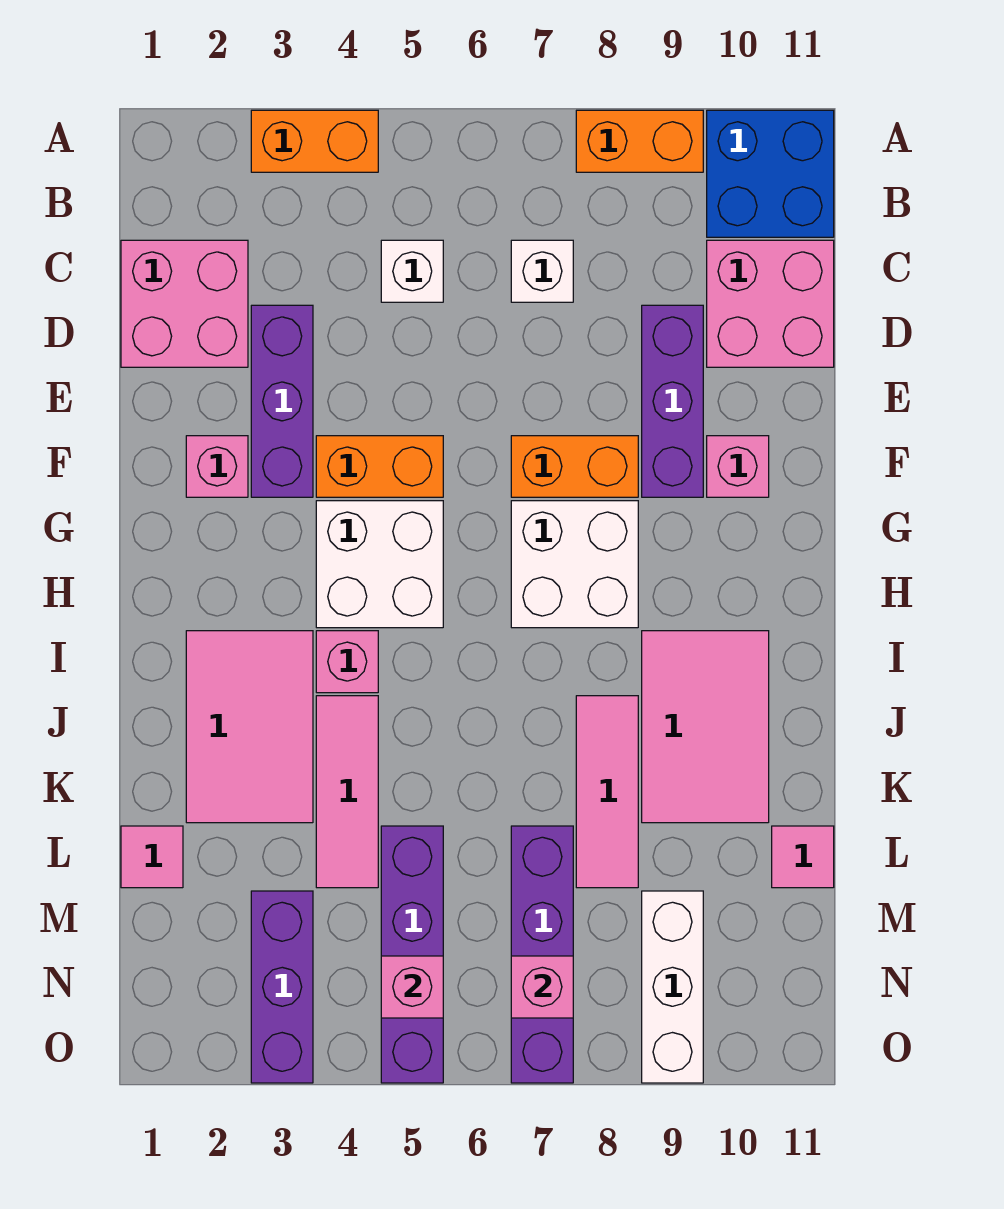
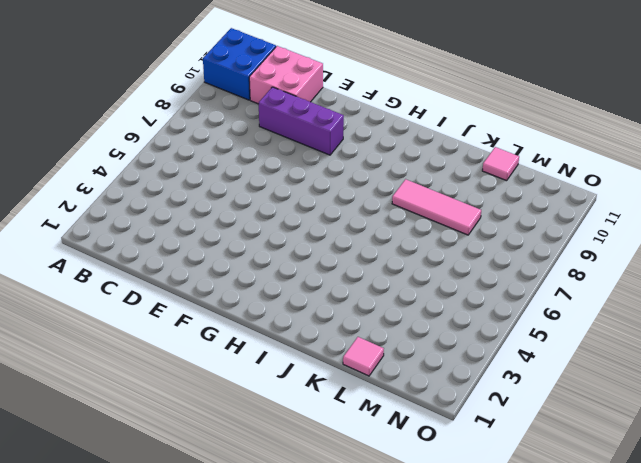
none -> orange brick A3:A4 level 1
none -> orange brick A8:A9 level 1
none -> pink brick C1:D2 level 1

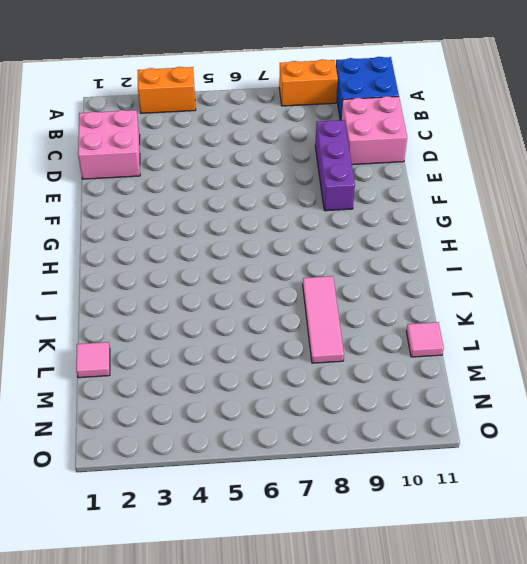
none -> white brick C5 level 1
none -> white brick C7 level 1
none -> purple brick D3:F3 level 1

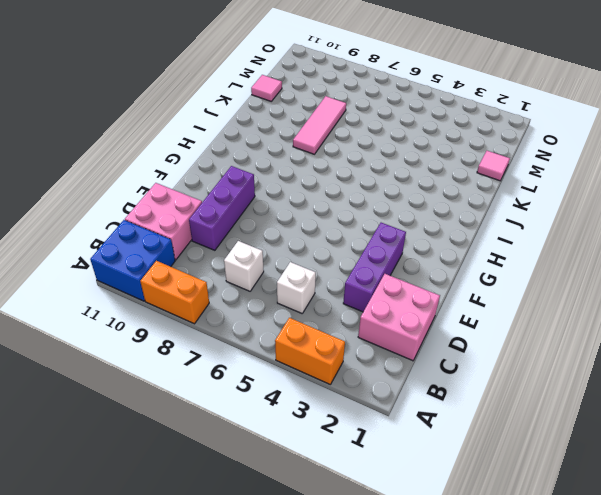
none -> pink brick F2 level 1
none -> orange brick F4:F5 level 1
none -> orange brick F7:F8 level 1

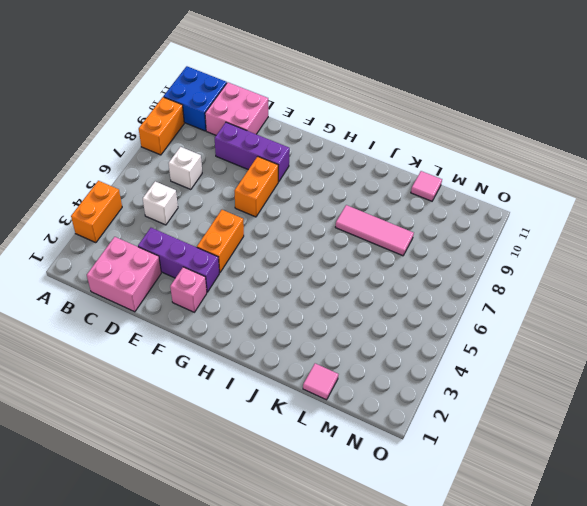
none -> pink brick F10 level 1
none -> white brick G4:H5 level 1
none -> white brick G7:H8 level 1

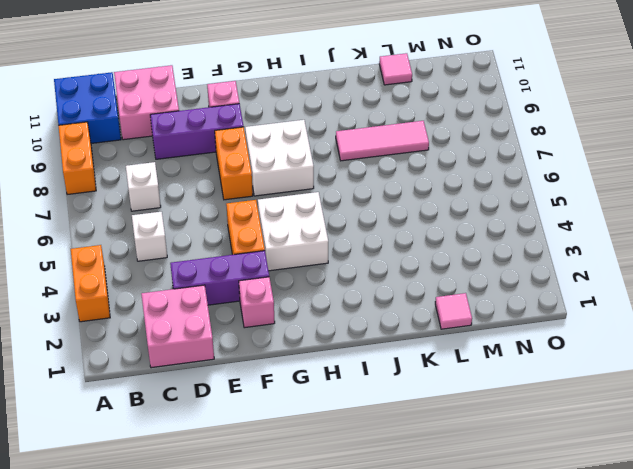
none -> pink tile I2:K3 level 1
none -> pink brick I4 level 1
none -> pink tile I9:K10 level 1

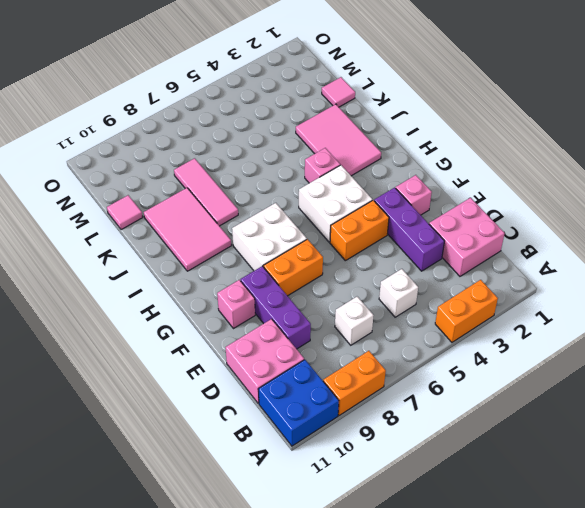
none -> pink tile J4:L4 level 1
none -> purple brick L5:O5 level 1
none -> purple brick L7:O7 level 1

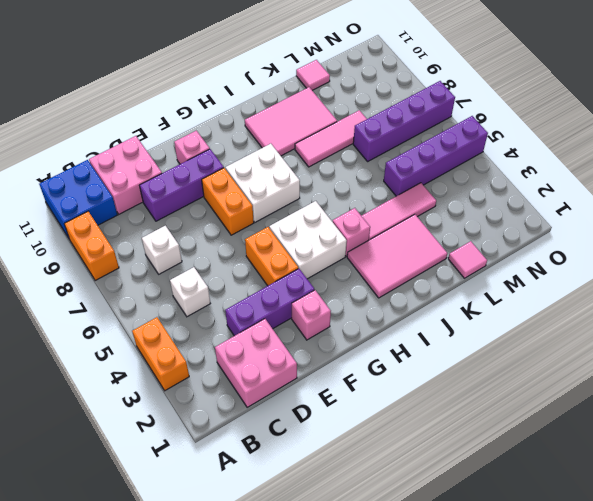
none -> purple brick M3:O3 level 1
none -> white brick M9:O9 level 1
none -> pink brick N5 level 2

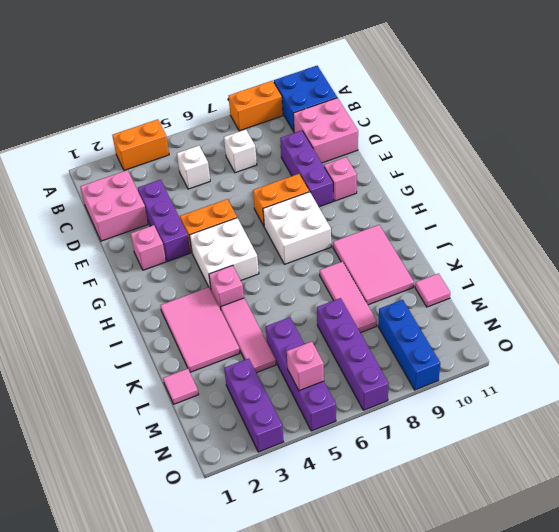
blue brick M9:O9 level 1 -> white brick M9:O9 level 1
none -> pink brick N7 level 2

